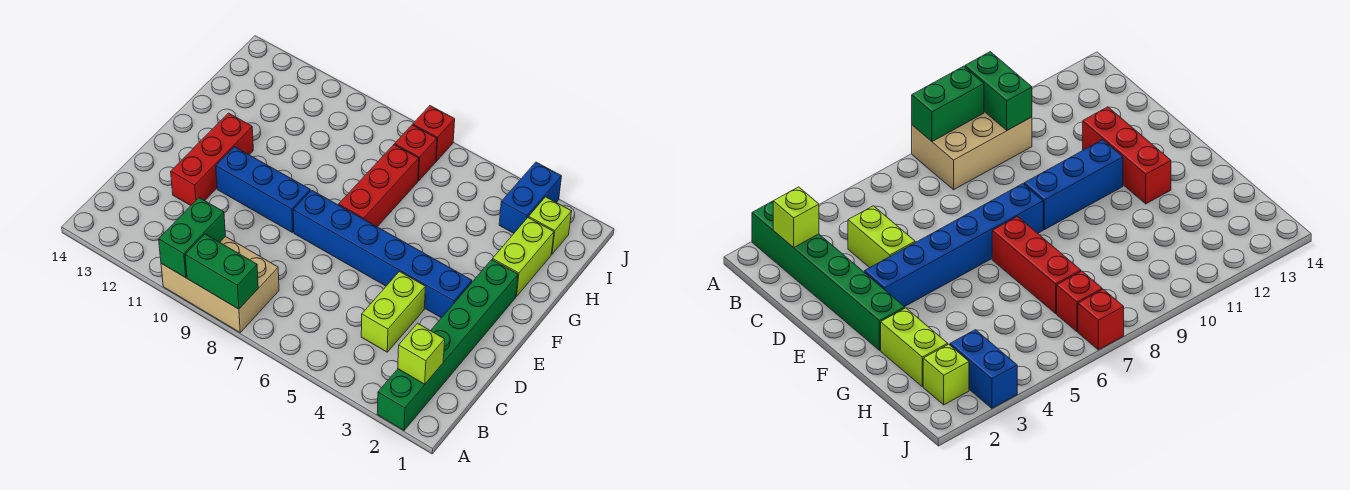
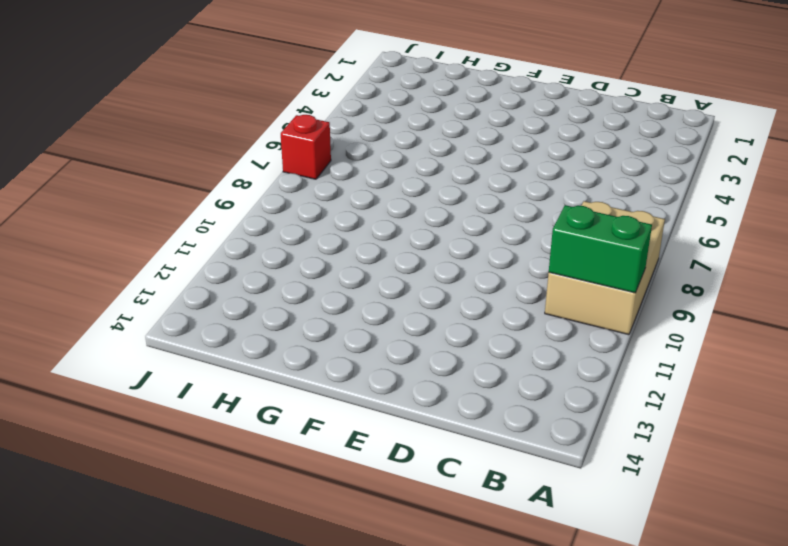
none -> green brick A2:F2 level 1
none -> lime brick C4:D4 level 1
none -> red brick D12:F12 level 1

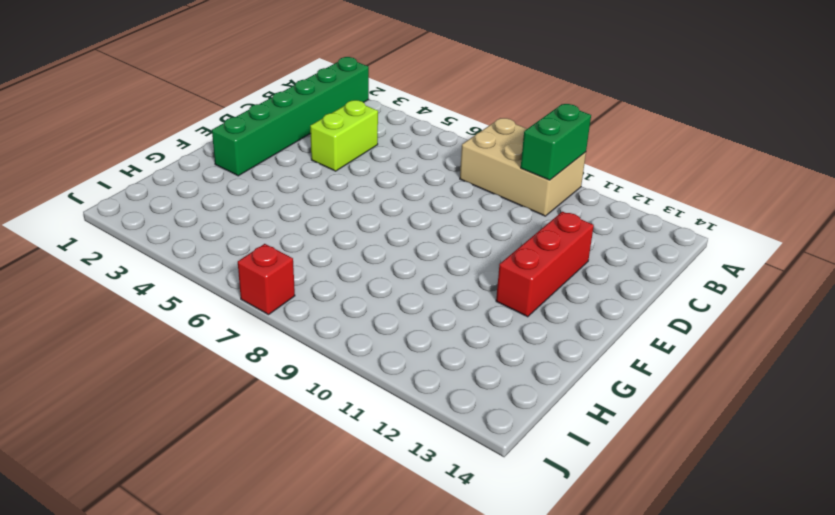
none -> blue brick E3:E8 level 1
none -> blue brick E9:E11 level 1
none -> red brick F7:H7 level 1

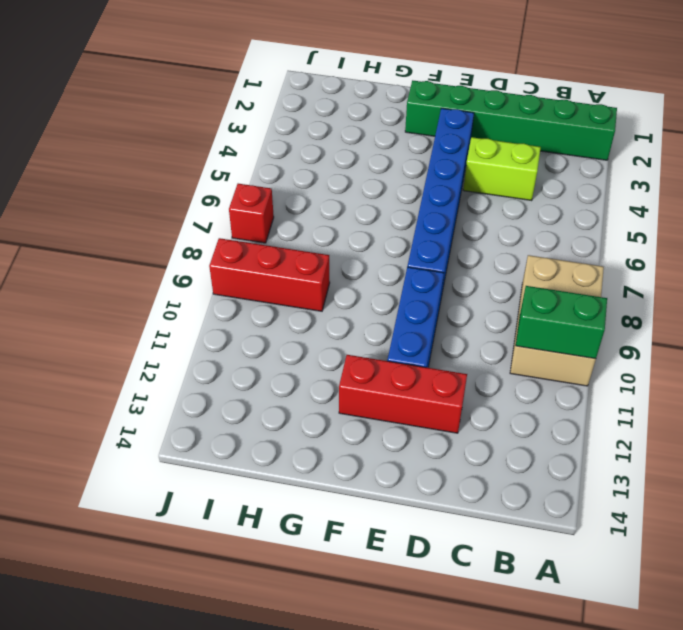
red brick H9:J9 level 1 -> red brick F7:H7 level 1
none -> lime brick G2:H2 level 1
none -> lime brick I2 level 1
none -> blue brick I3:J3 level 1

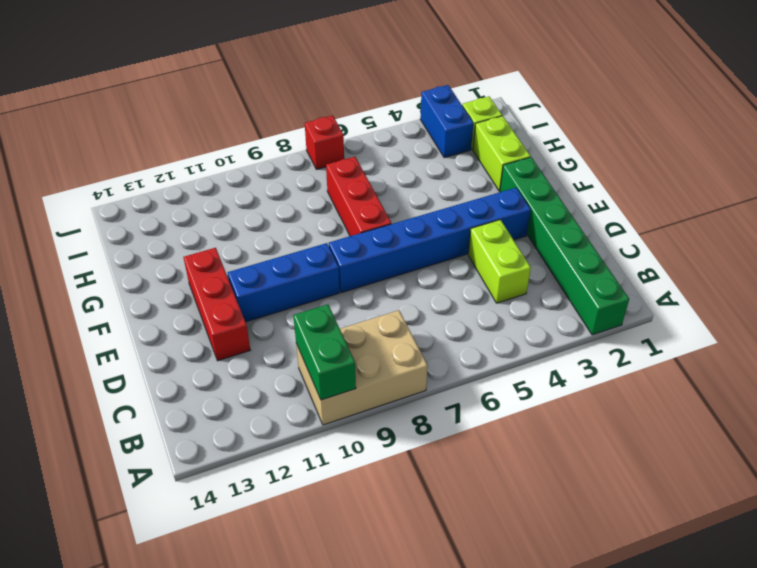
none -> red brick I7 level 1
none -> green brick A8:A9 level 2
none -> lime brick B2 level 2

